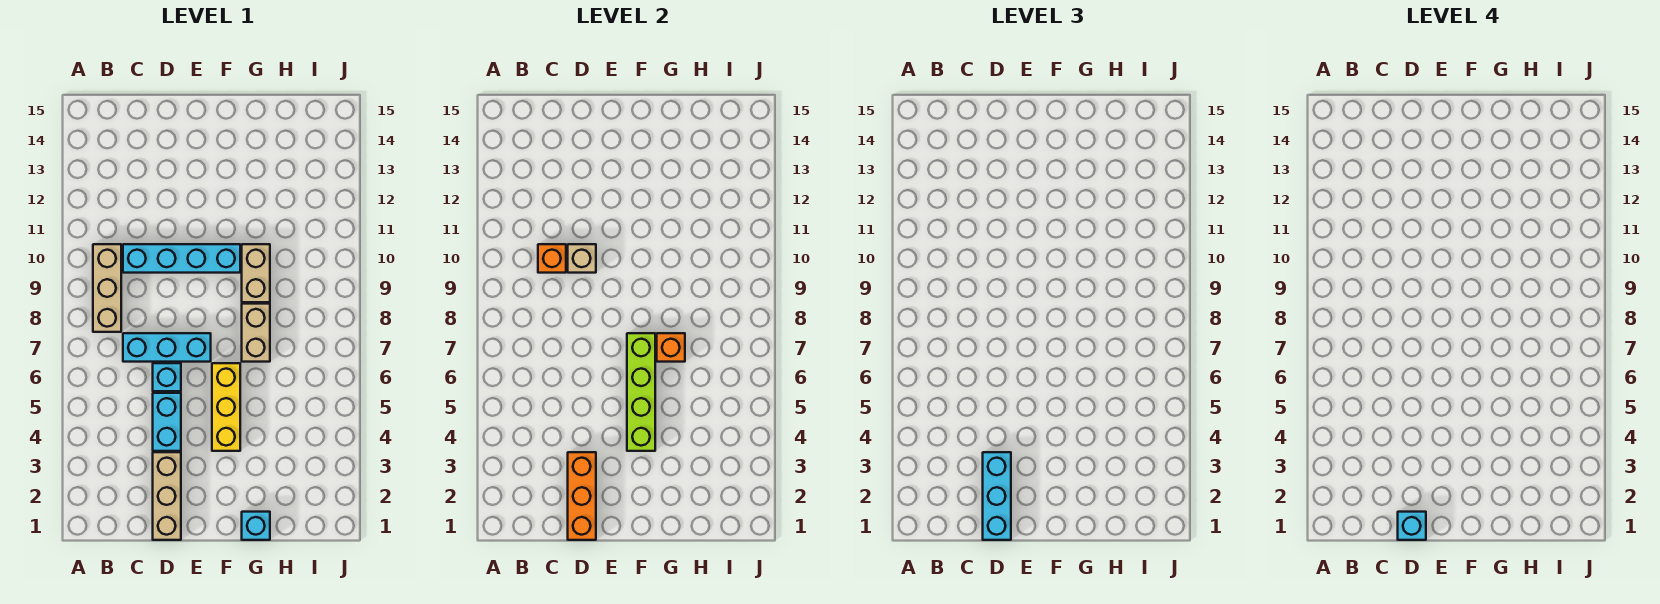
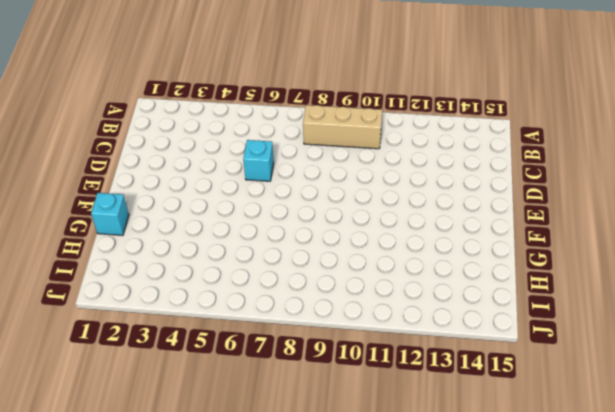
none -> cyan brick C7:E7 level 1
none -> cyan brick C10:F10 level 1
none -> tan brick D1:D3 level 1

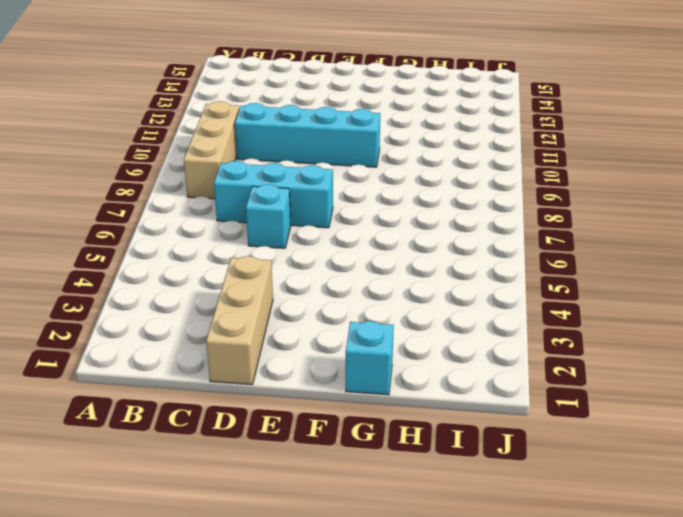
none -> cyan brick D4:D5 level 1
none -> yellow brick F4:F6 level 1
none -> tan brick G7:G8 level 1

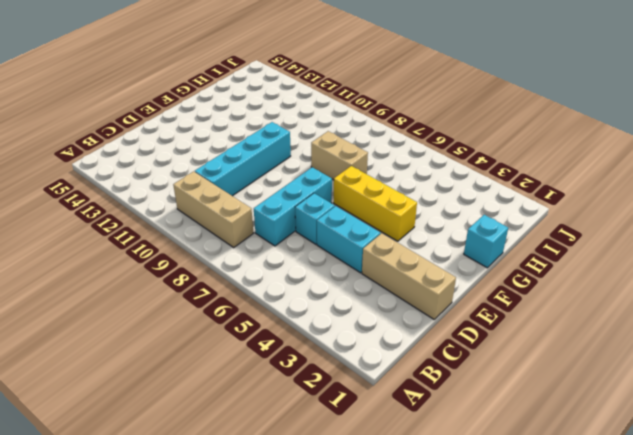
none -> tan brick G9:G10 level 1
none -> orange brick C10 level 2
none -> orange brick D1:D3 level 2

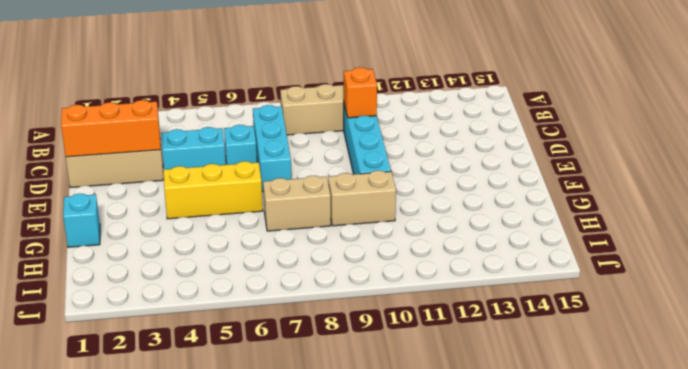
none -> tan brick D10 level 2
none -> lime brick F4:F7 level 2
none -> orange brick G7 level 2

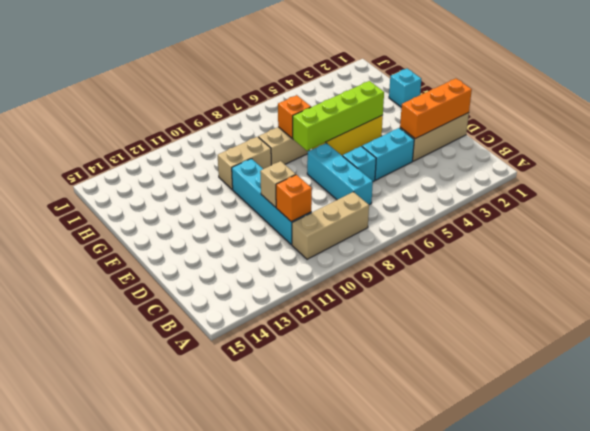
none -> cyan brick D1:D3 level 3
none -> cyan brick D1 level 4

